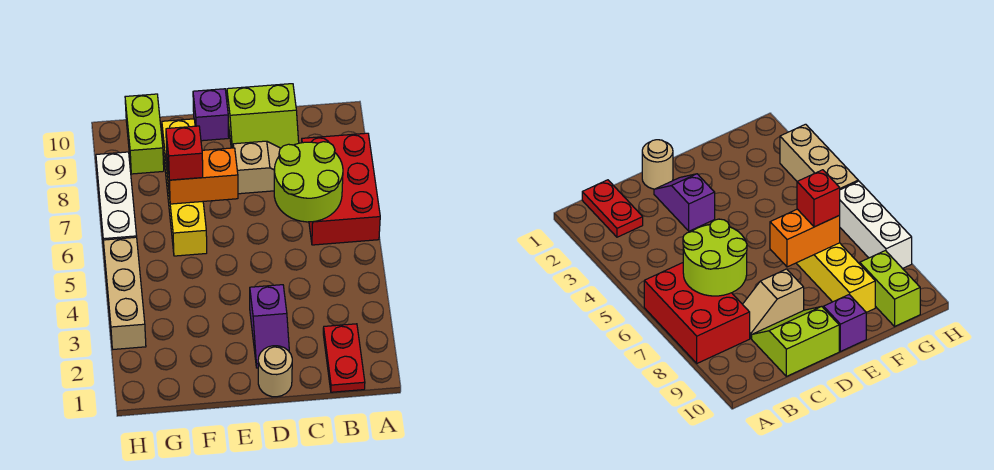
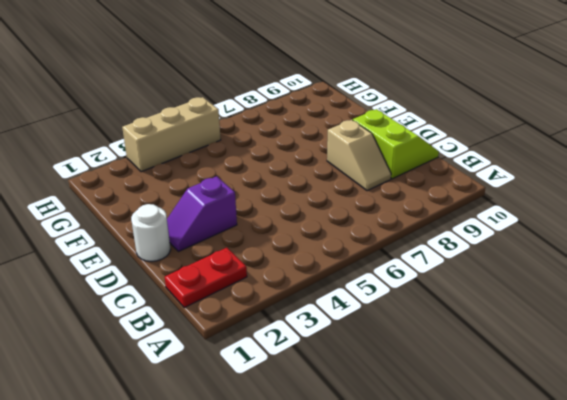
lime slope C9:D10 level 1 top 9 -> lime slope C9:D10 level 1 top 10
white round brick D1 level 1 -> tan round brick D1 level 1
none -> red brick A6:B8 level 1
none -> purple brick E10 level 1
none -> yellow brick F6:F9 level 1

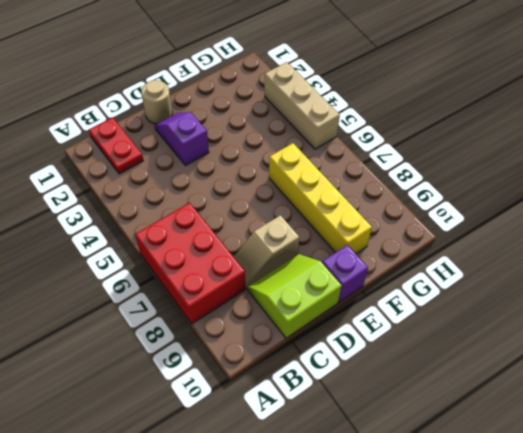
none -> lime brick G9:G10 level 1
none -> white brick H6:H8 level 1
none -> lime round brick B6:C7 level 2

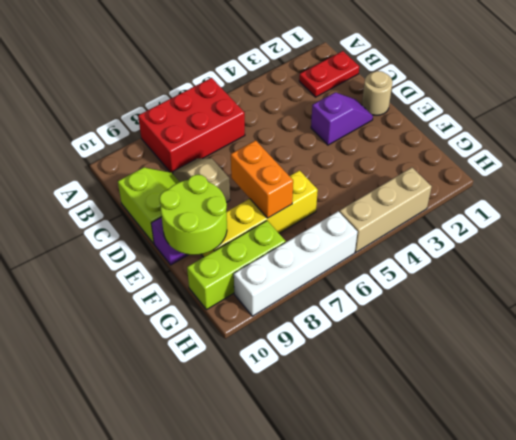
lime round brick E9:F10 level 2 -> lime round brick B6:C7 level 2
lime brick G8:G10 level 1 -> lime brick G9:G10 level 1
white brick H6:H9 level 1 -> white brick H6:H8 level 1
none -> red brick F7 level 3

